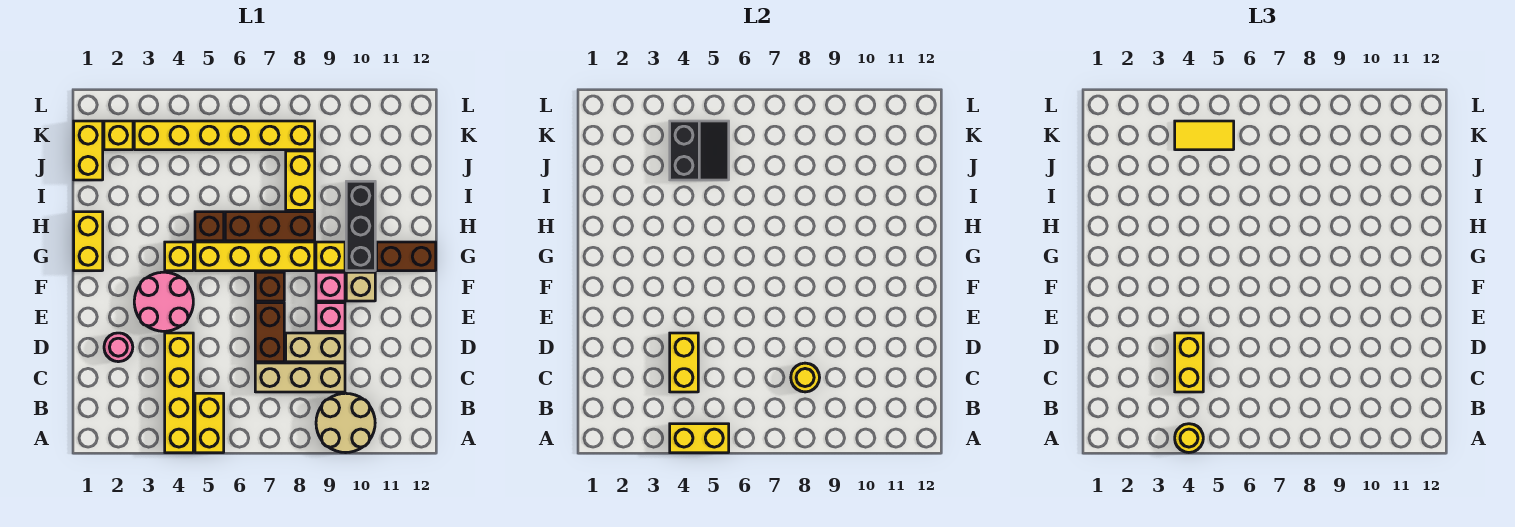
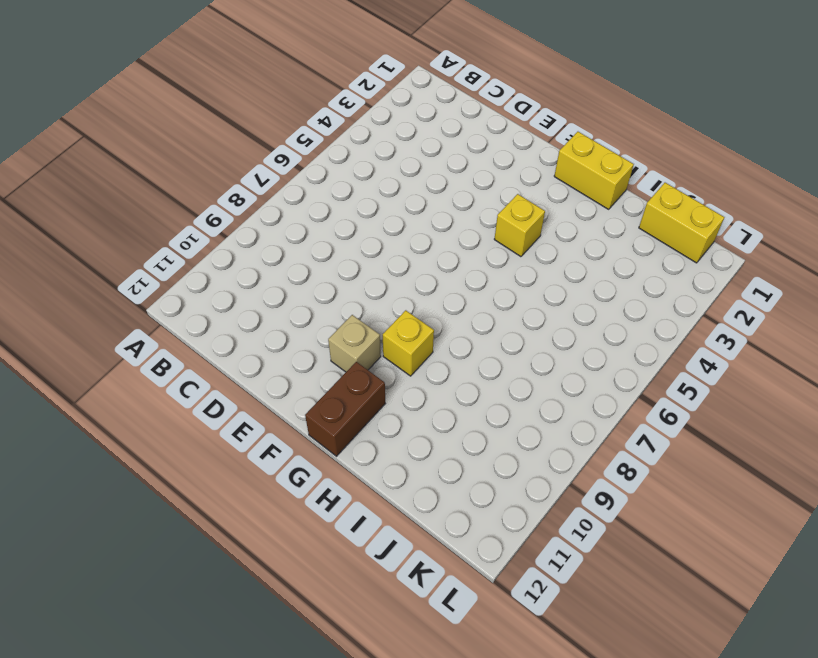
none -> yellow brick A4:D4 level 1
none -> yellow brick A5:B5 level 1
none -> tan round brick A9:B10 level 1
none -> tan brick C7:C9 level 1

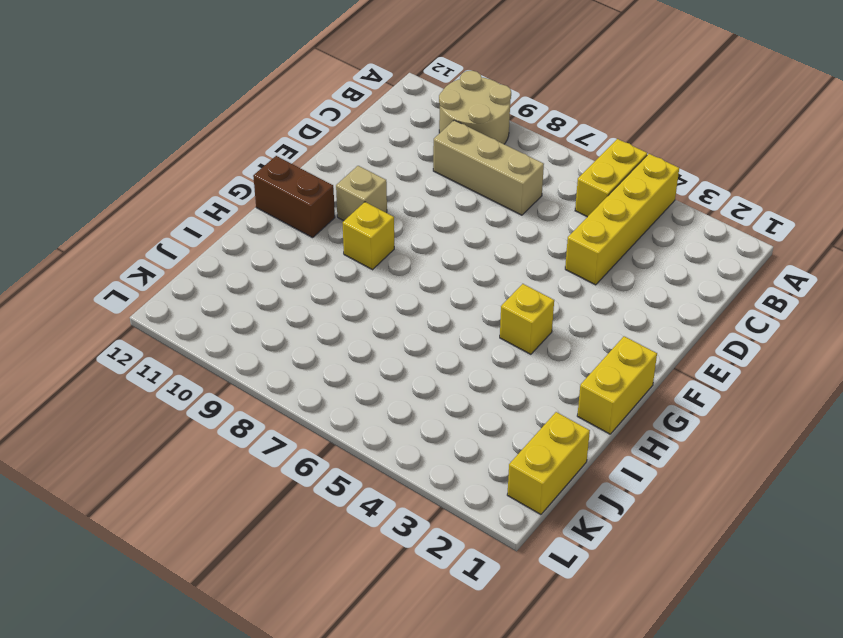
none -> pink round brick D2 level 1
none -> brown brick D7:E7 level 1
none -> tan brick D8:D9 level 1
none -> pink round brick E3:F4 level 1

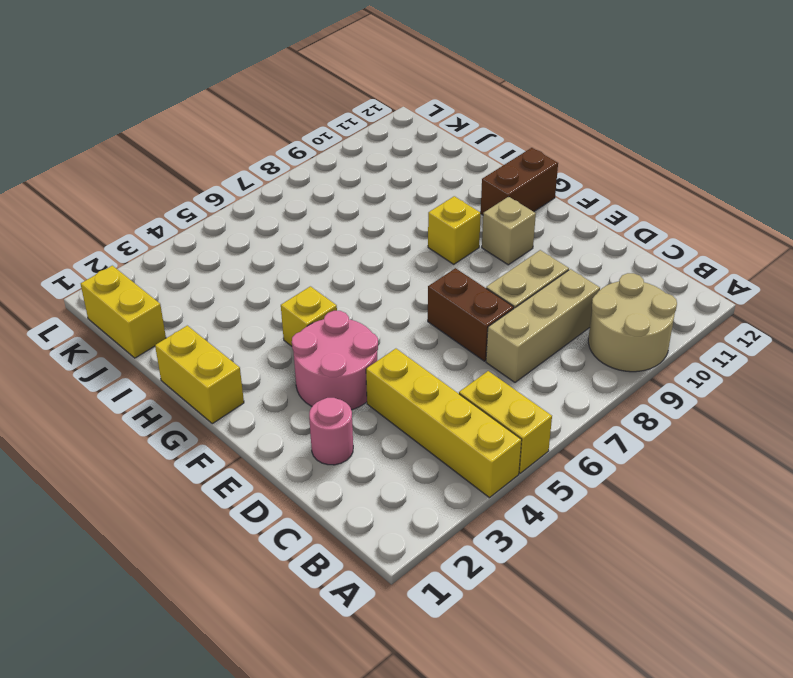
none -> pink brick E9 level 1
none -> brown brick F7 level 1
none -> pink brick F9 level 1
none -> yellow brick G5:G8 level 1

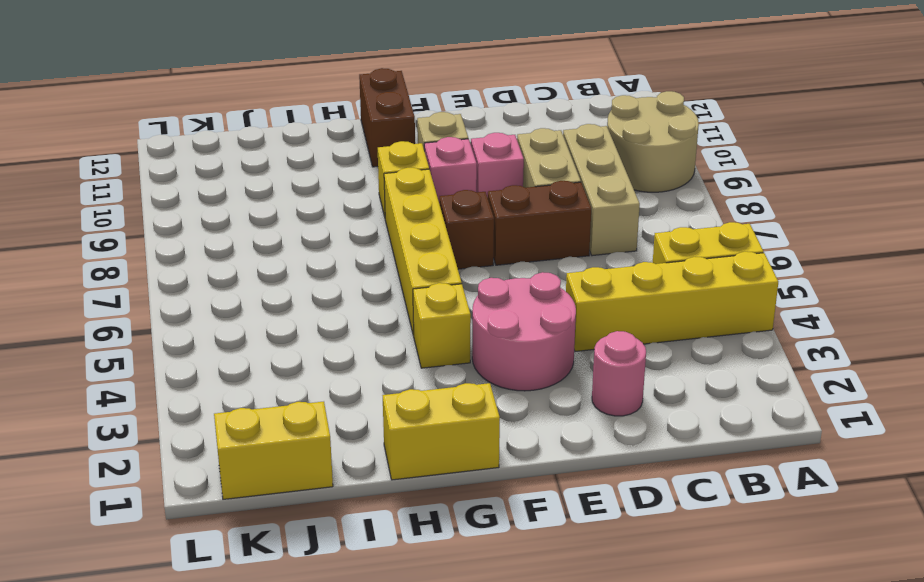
none -> black brick G10:I10 level 1
none -> brown brick H5 level 1
none -> brown brick H6:H8 level 1
none -> yellow brick I8:J8 level 1

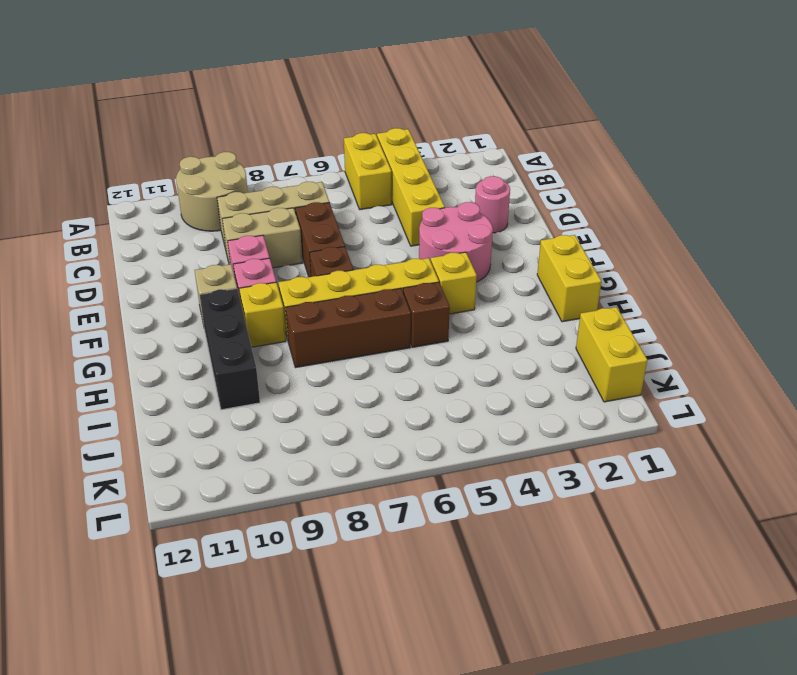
none -> brown brick G11:G12 level 1
none -> yellow brick I8:J8 level 1
none -> yellow brick K2 level 1
none -> yellow brick K3:K8 level 1

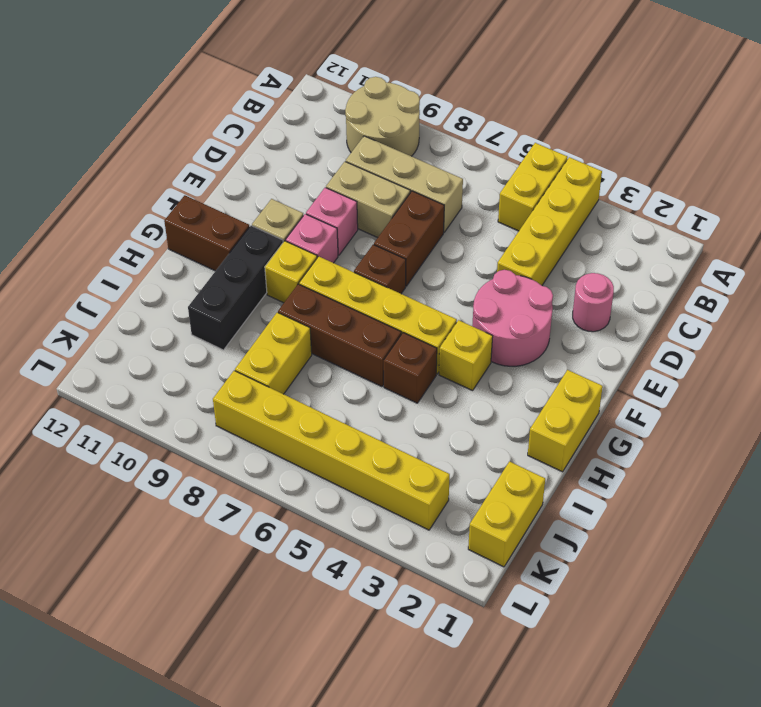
none -> yellow brick K2 level 1
none -> yellow brick A4:A5 level 2
none -> yellow brick C4:D4 level 2
none -> yellow round brick C8 level 2

